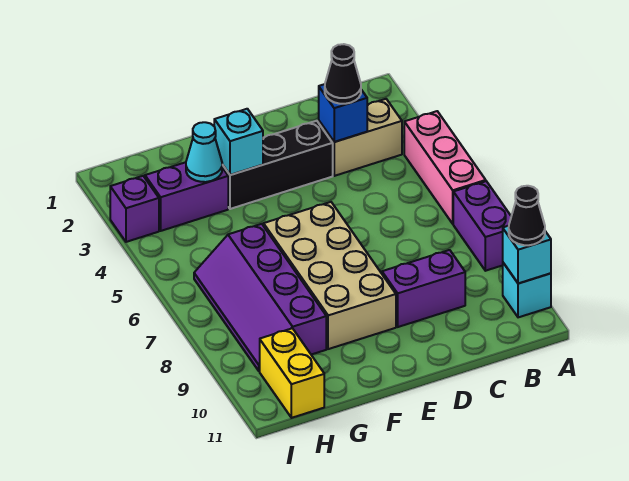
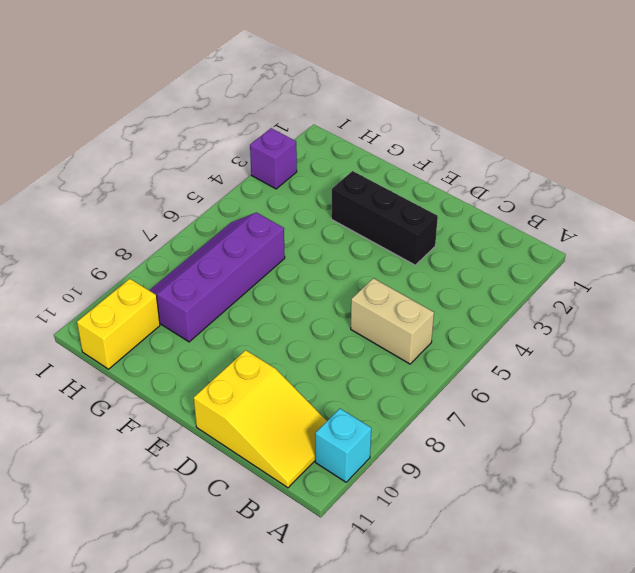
tan brick B6:C6 level 1 -> tan brick B3:C3 level 1
yellow slope B10:D11 level 1 top D -> none
none -> pink brick A4:A6 level 1
none -> purple brick A7:A8 level 1
none -> purple brick C9:D9 level 1

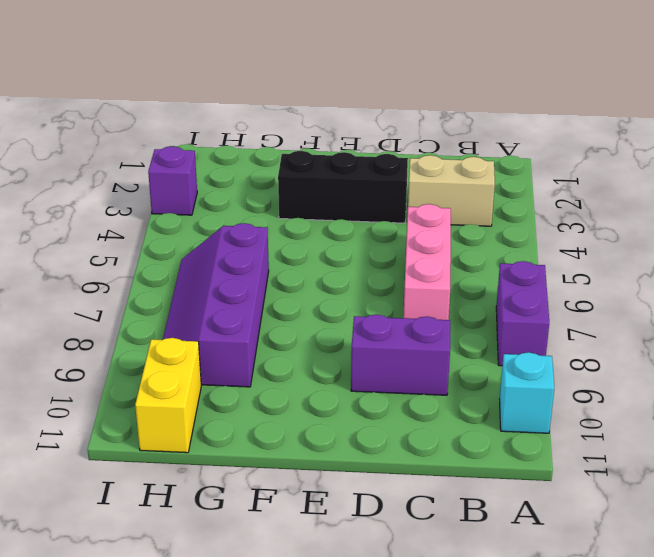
pink brick C5:C7 level 1 -> pink brick A4:A6 level 1
none -> tan brick E6:F9 level 1
none -> purple brick G3:H3 level 1
none -> cyan brick A10 level 2

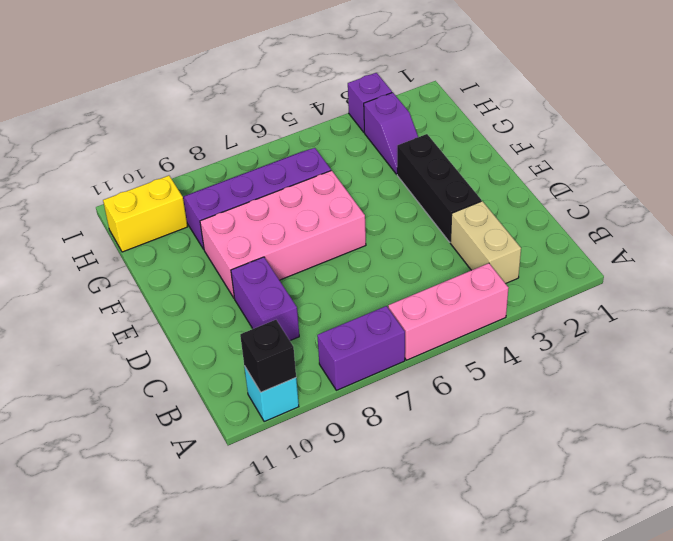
black brick A10 level 2 -> cyan brick A10 level 2
pink brick E6:F9 level 1 -> tan brick E6:F9 level 1
purple slope G3:H3 level 1 top H -> purple brick G3:H3 level 1
none -> blue brick C3 level 2
none -> cyan brick F3 level 2
none -> cyan cone G3 level 2

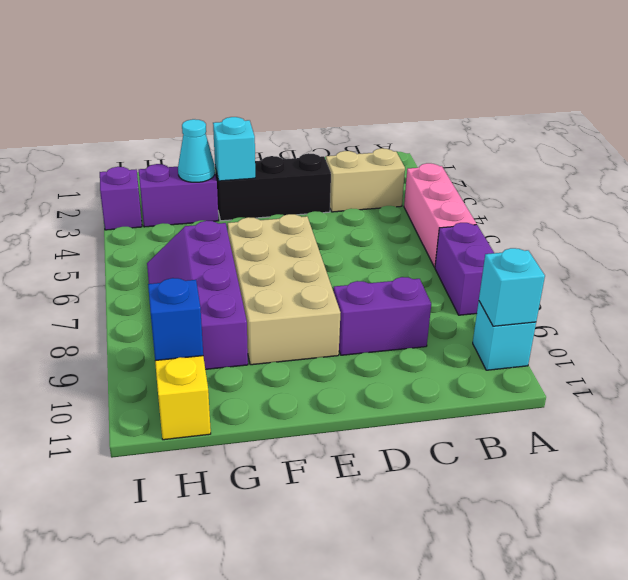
blue brick H10 level 2 -> blue brick C3 level 2
none -> black cone A10 level 3
none -> black cone C3 level 3

